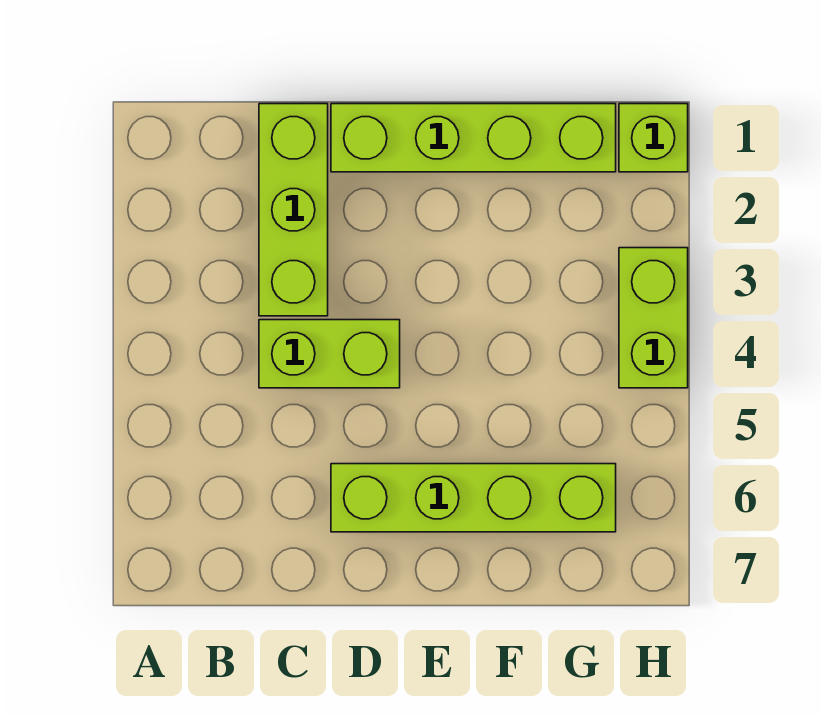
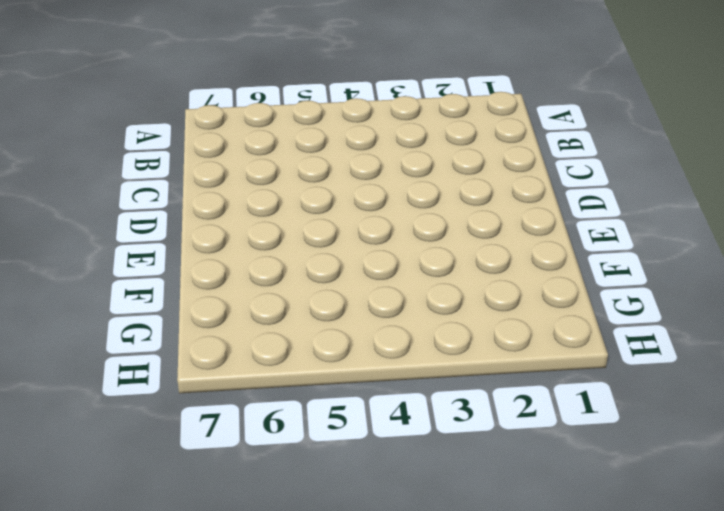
none -> lime brick C1:C3 level 1
none -> lime brick C4:D4 level 1

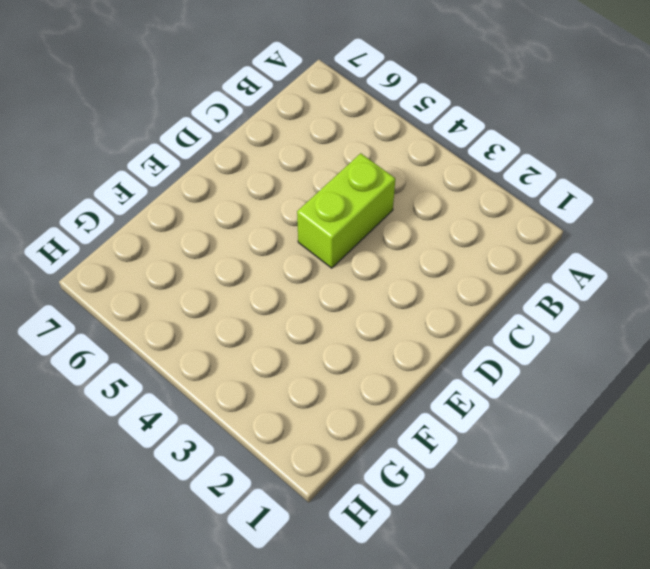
none -> lime brick C1:C3 level 1
none -> lime brick D1:G1 level 1

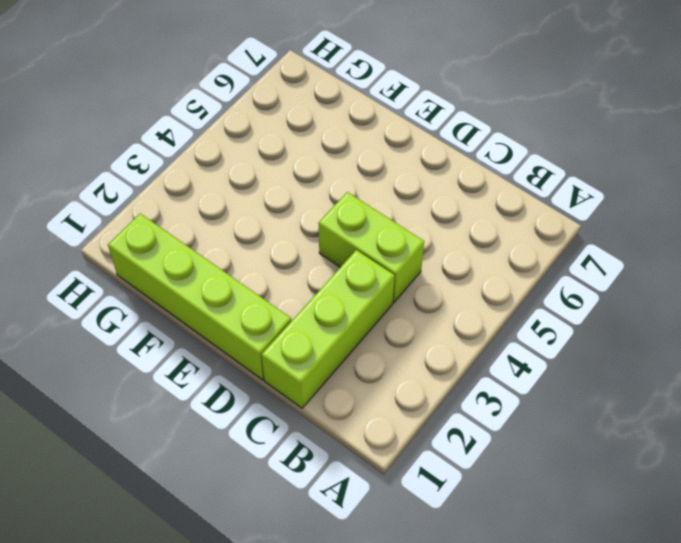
none -> lime brick D6:G6 level 1
none -> lime brick H1 level 1

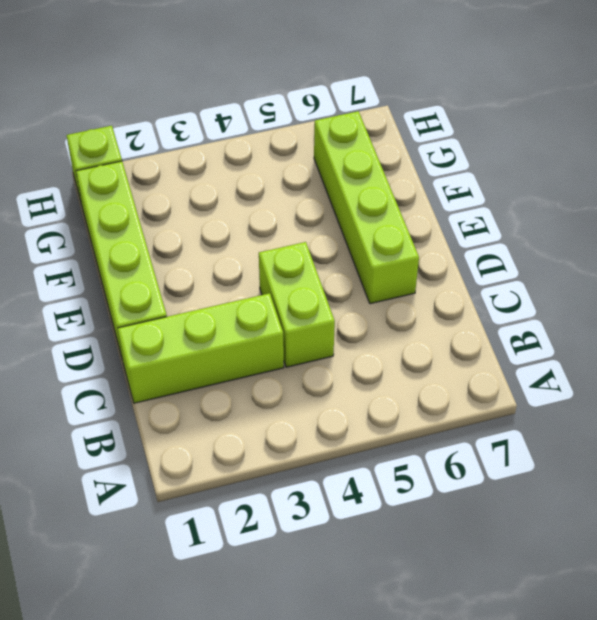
none -> lime brick H3:H4 level 1

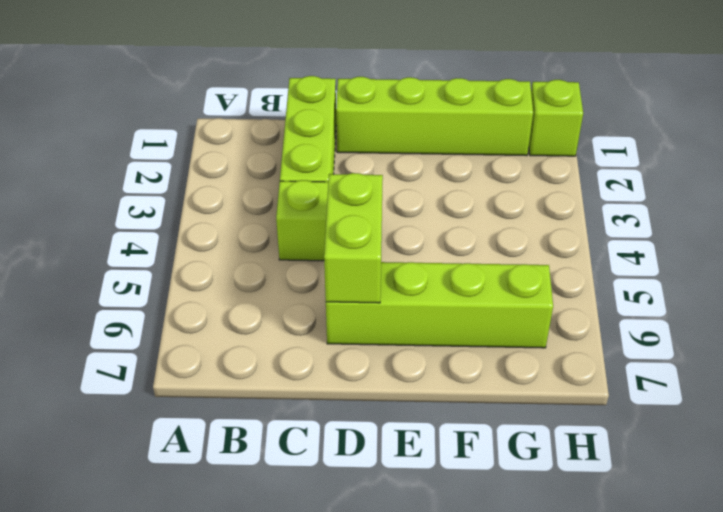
lime brick D5:D6 level 2 -> lime brick H3:H4 level 1

